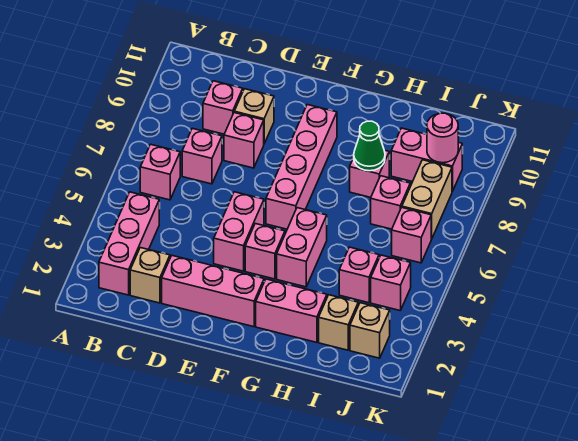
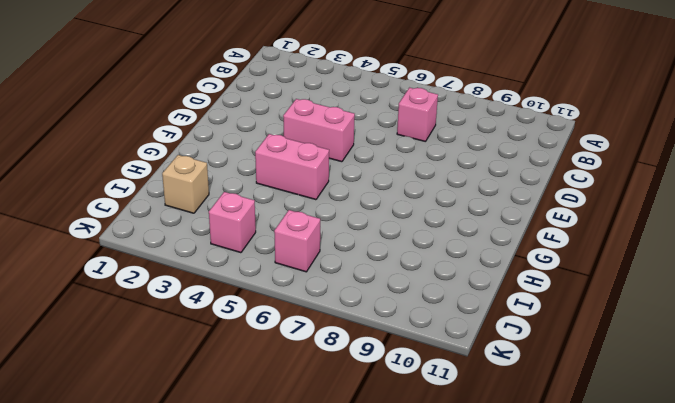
none -> pink brick B2:B4 level 1
none -> pink brick B6 level 1
none -> tan brick C2 level 1

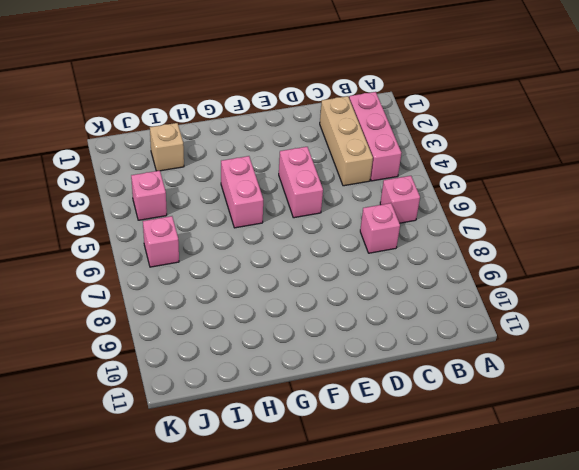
tan brick C2:C4 level 1 -> tan brick C2 level 1
none -> pink brick C9 level 1
none -> pink brick D2:F2 level 1
none -> pink brick D8 level 1

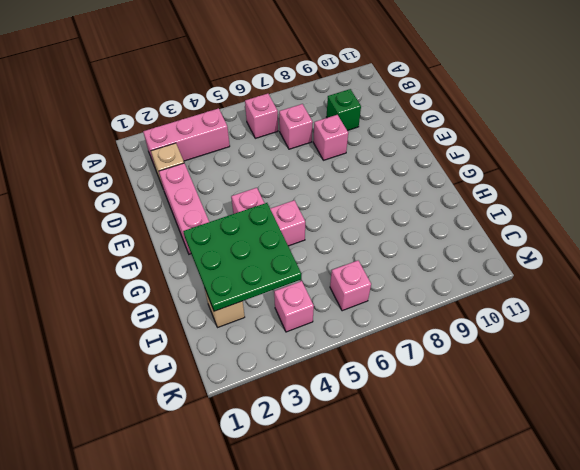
green brick C9 level 1 -> pink brick C9 level 1
green plate G2:I4 level 2 -> none
none -> tan brick D9 level 1
none -> pink brick E4:E5 level 1
none -> pink brick F6:F9 level 1

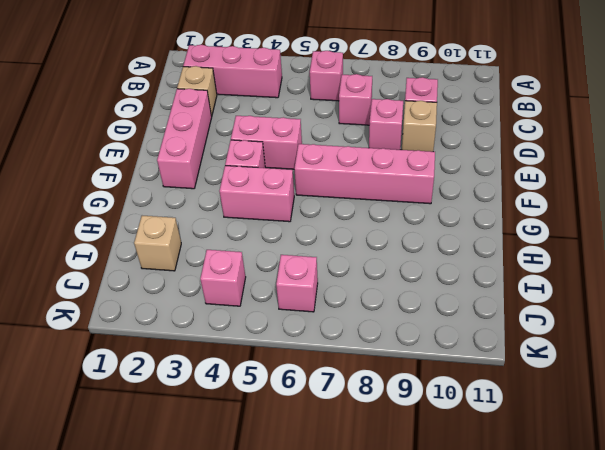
none -> pink brick G2:H2 level 1
none -> pink brick H8 level 1
none -> pink brick I4 level 1

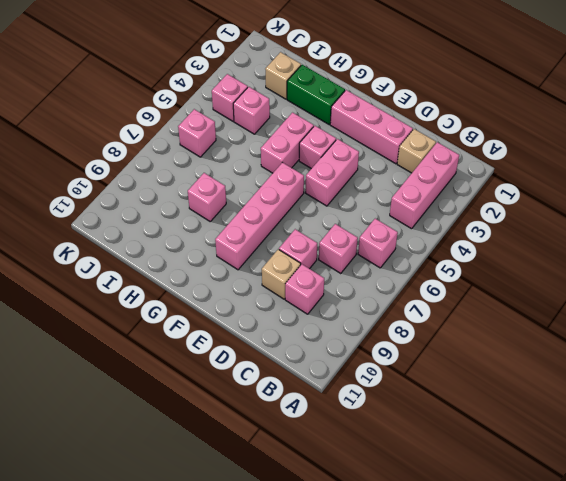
green brick G2:H2 level 1 -> pink brick G2:H2 level 1
none -> pink brick I7 level 1
none -> pink brick I9:J9 level 1
none -> tan brick J2 level 1

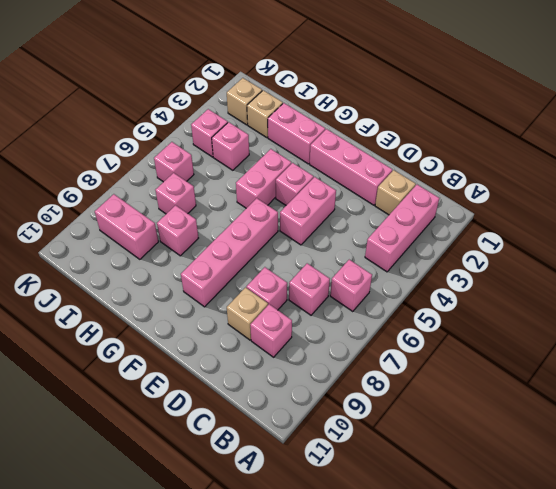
none -> tan brick J7:J8 level 1
none -> green cone H8 level 2
none -> pink round brick J9 level 2

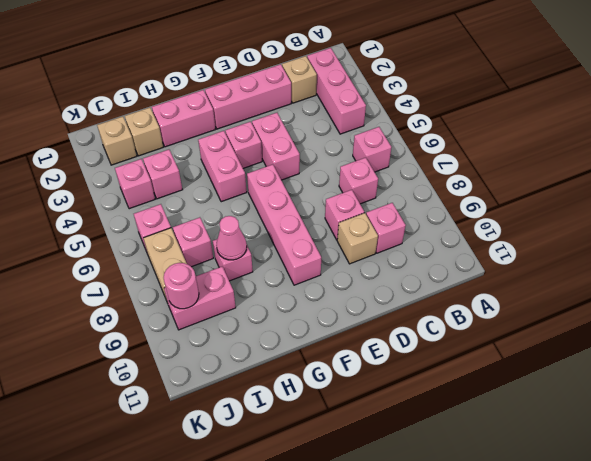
pink cone H8 level 2 -> green cone H8 level 2

